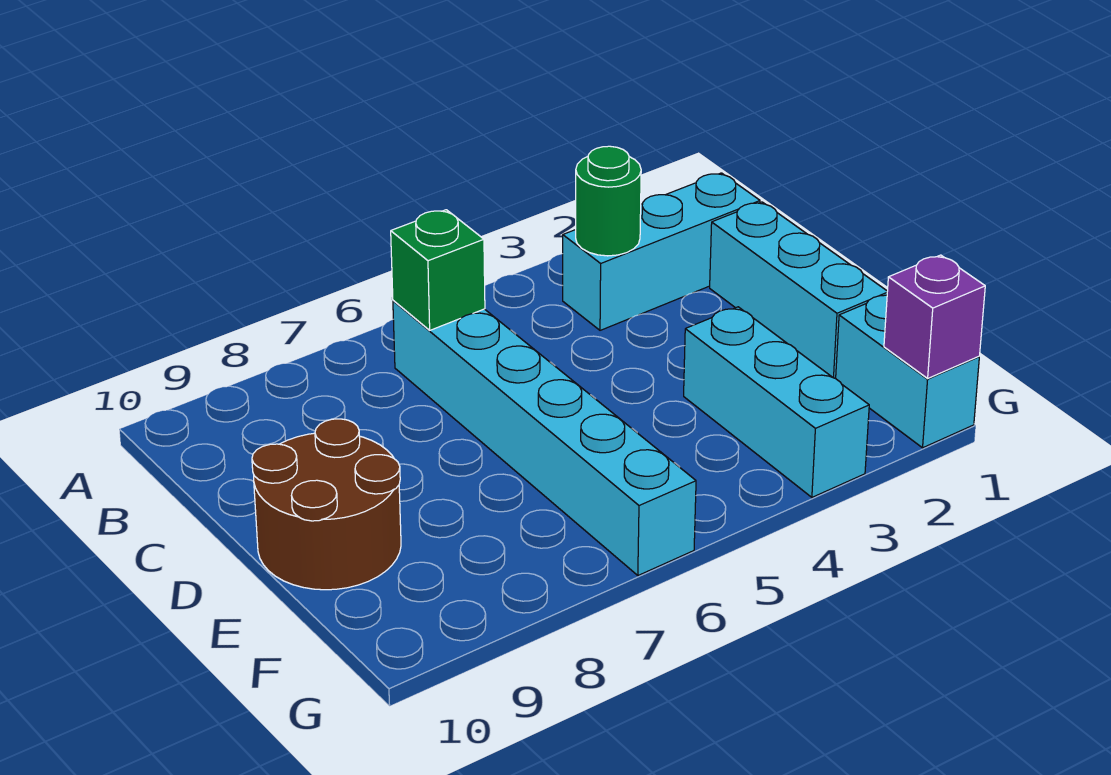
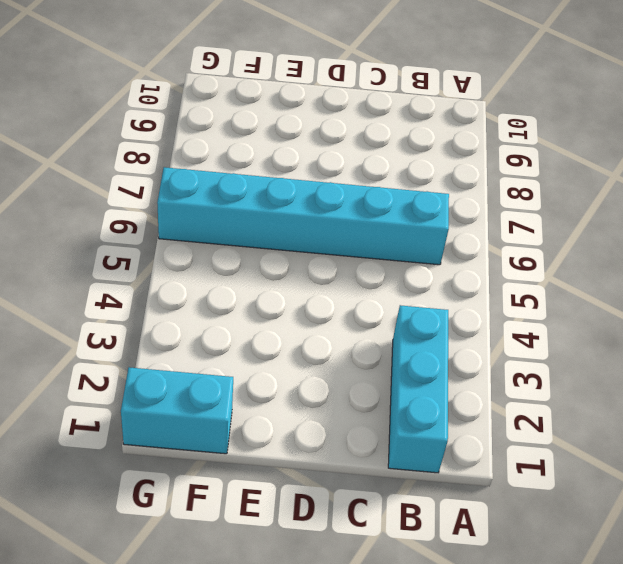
none -> cyan brick C1:E1 level 1
none -> brown round brick D9:E10 level 1

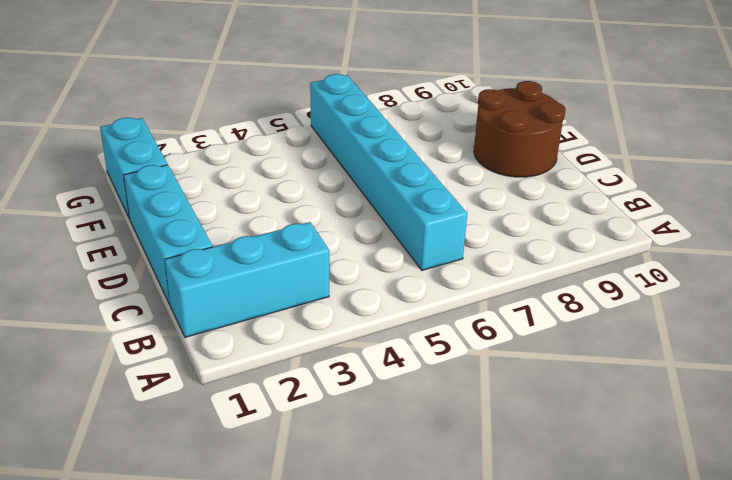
none -> cyan brick E3:G3 level 1
none -> green round brick B3 level 2

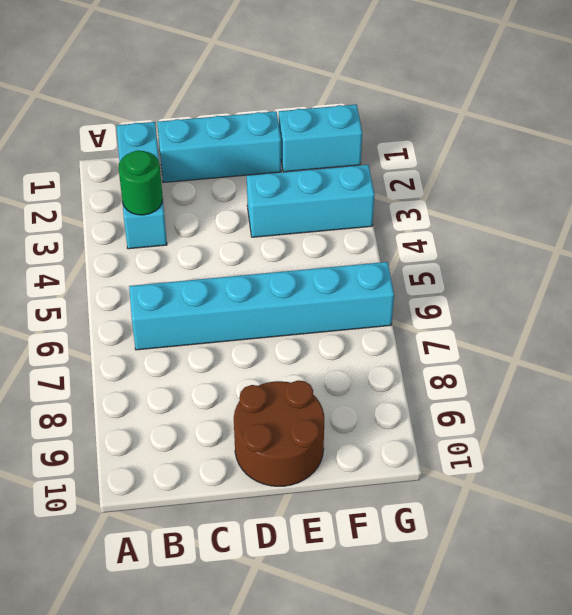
none -> green brick B6 level 2
none -> purple brick G1 level 2

